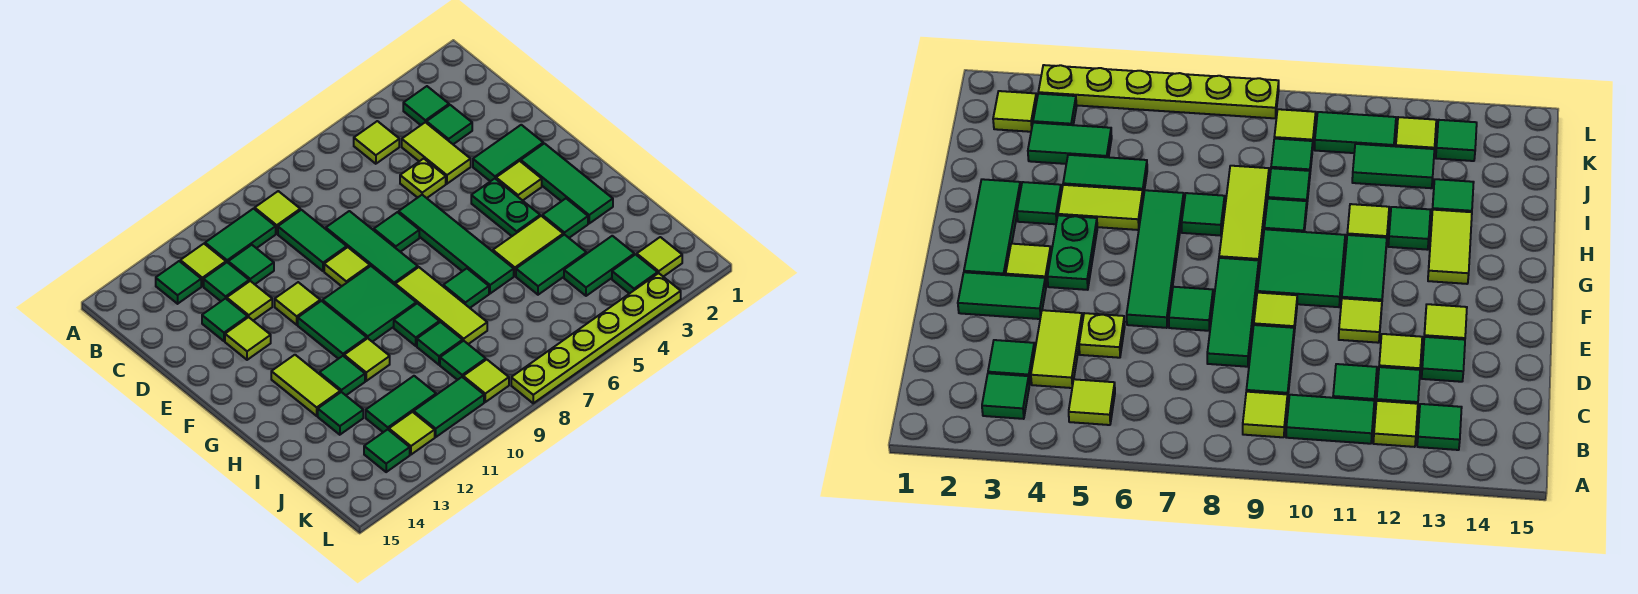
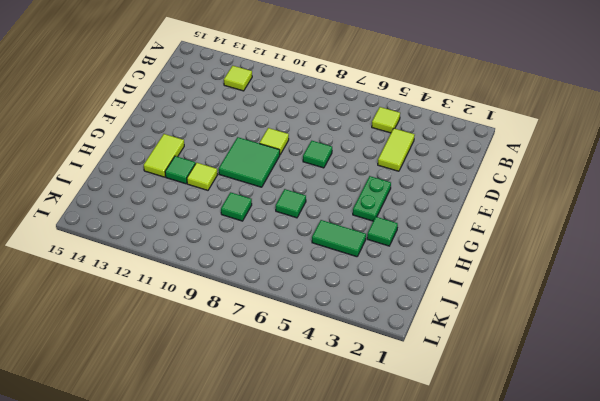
none -> green tile B3 level 1
none -> lime tile B9 level 1
none -> green tile B10:B11 level 1
none -> green tile B13 level 1

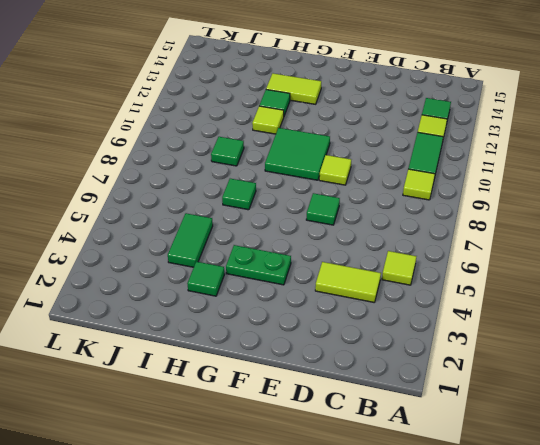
none -> green tile B3 level 1
none -> green tile C3 level 1
none -> green tile C9:D9 level 1
none -> green tile C11 level 1

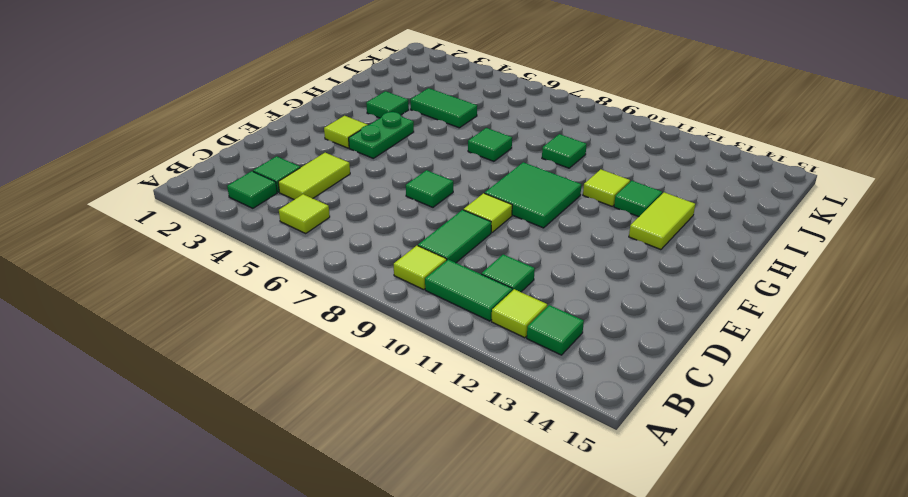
none -> green tile C12 level 1
none -> lime plate D5 level 1
none -> green tile D8:F8 level 1
none -> lime tile D12 level 1

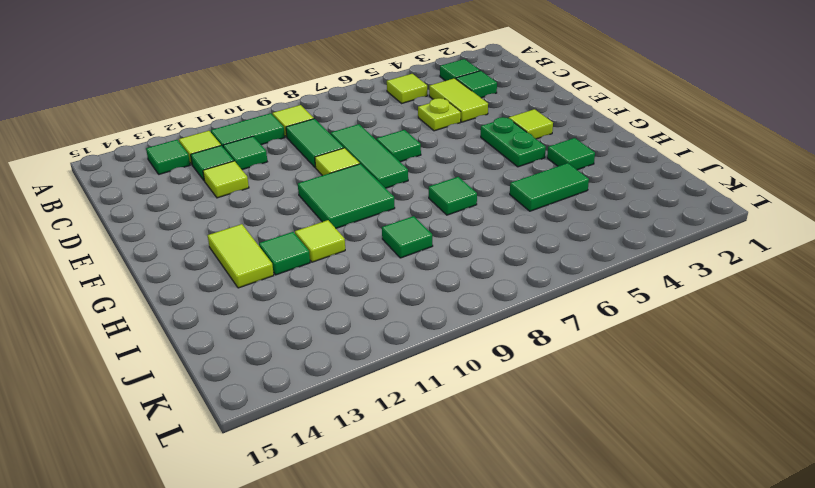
none -> green tile D13 level 1
none -> green tile E2:E3 level 1
none -> green tile E6:H6 level 1
none -> lime tile E11 level 1

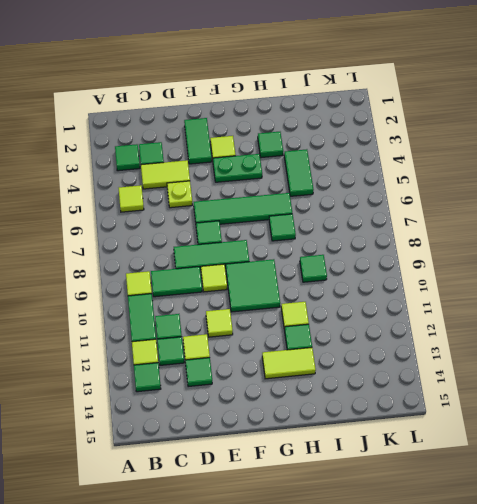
none -> lime tile E13 level 1
none -> green tile F2:H2 level 1
none -> green tile F11:G11 level 1
none -> lime tile G8:I8 level 1

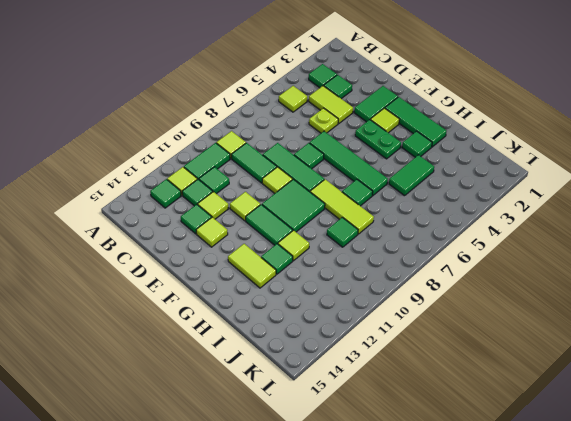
none -> lime tile H4:H5 level 1
none -> green tile H9 level 1
none -> green tile I13 level 1
none -> green tile J3:J4 level 1

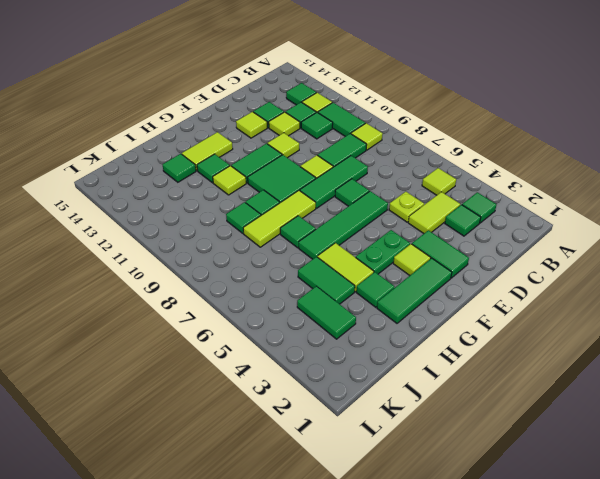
none -> green tile J9 level 1
none -> green tile J11:J12 level 1
none -> lime tile K2 level 1
none -> green tile K3 level 1

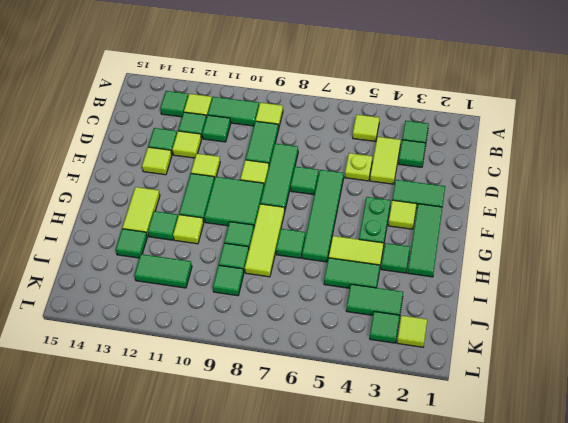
none -> lime tile K9 level 1
none -> green tile K10:K11 level 1
none -> lime tile K12 level 1
none -> green tile K13 level 1

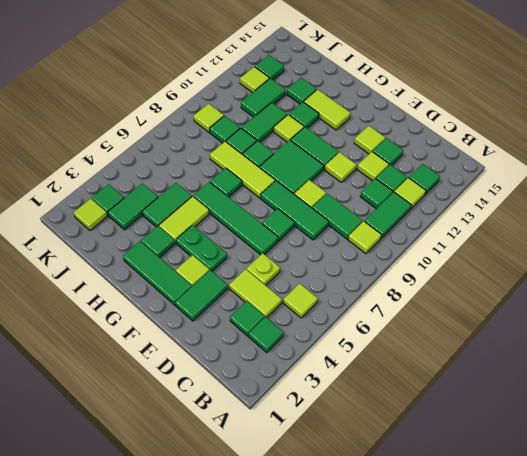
green tile I10:I11 level 1 -> green tile K10:K11 level 1
none -> lime plate L3:L8 level 1

